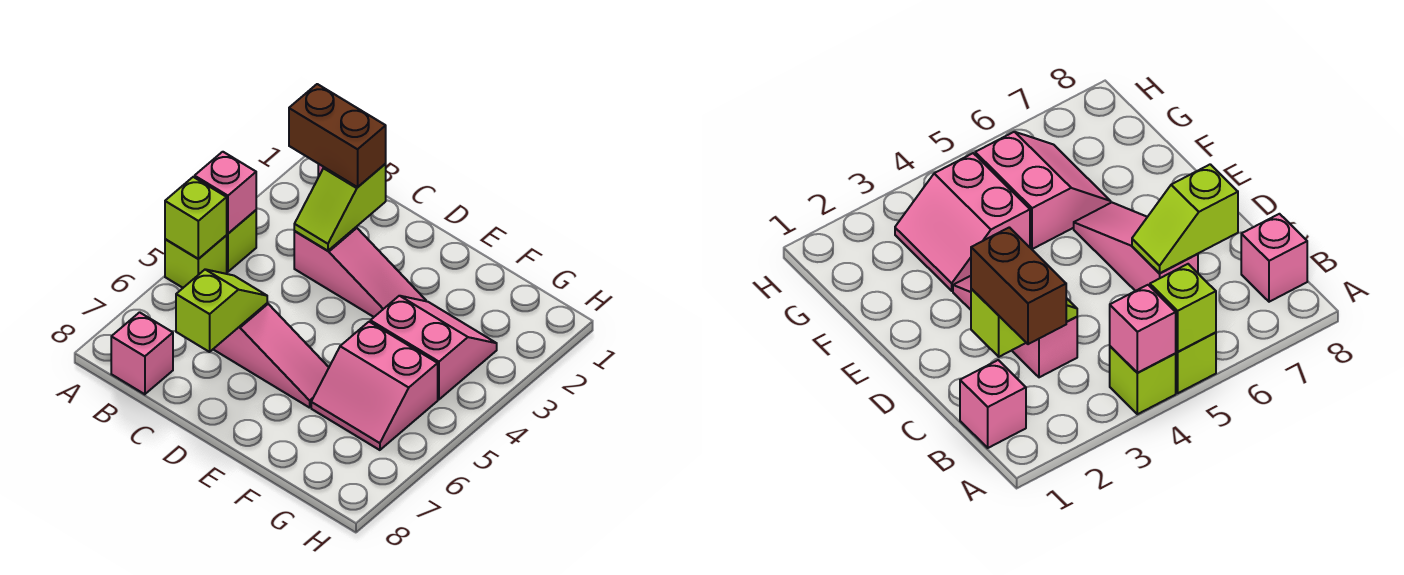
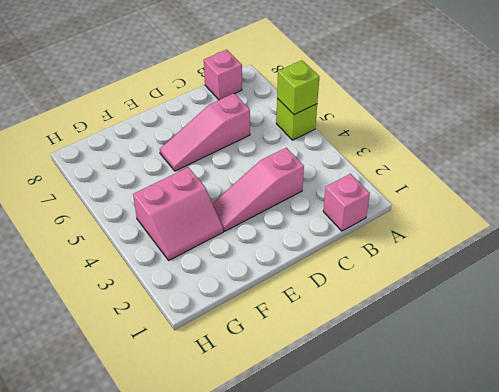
none -> lime brick A4 level 1
none -> pink slope F5:G6 level 1 top 5
none -> pink brick A4 level 2

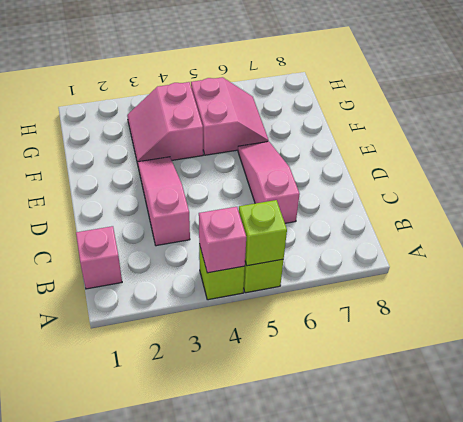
none -> pink brick B8 level 1
none -> lime slope C2:C3 level 2 top 2
none -> lime slope C6:C7 level 2 top 7

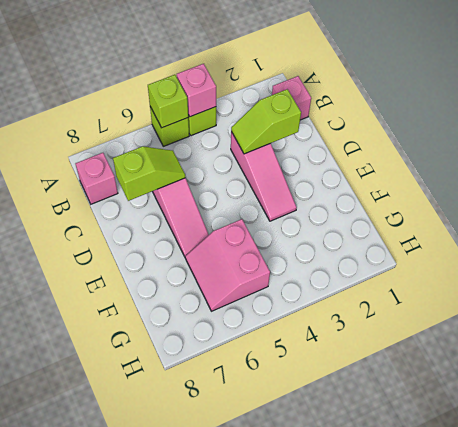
none -> pink slope F3:G4 level 1 top 4
none -> brown brick B2:C2 level 3

